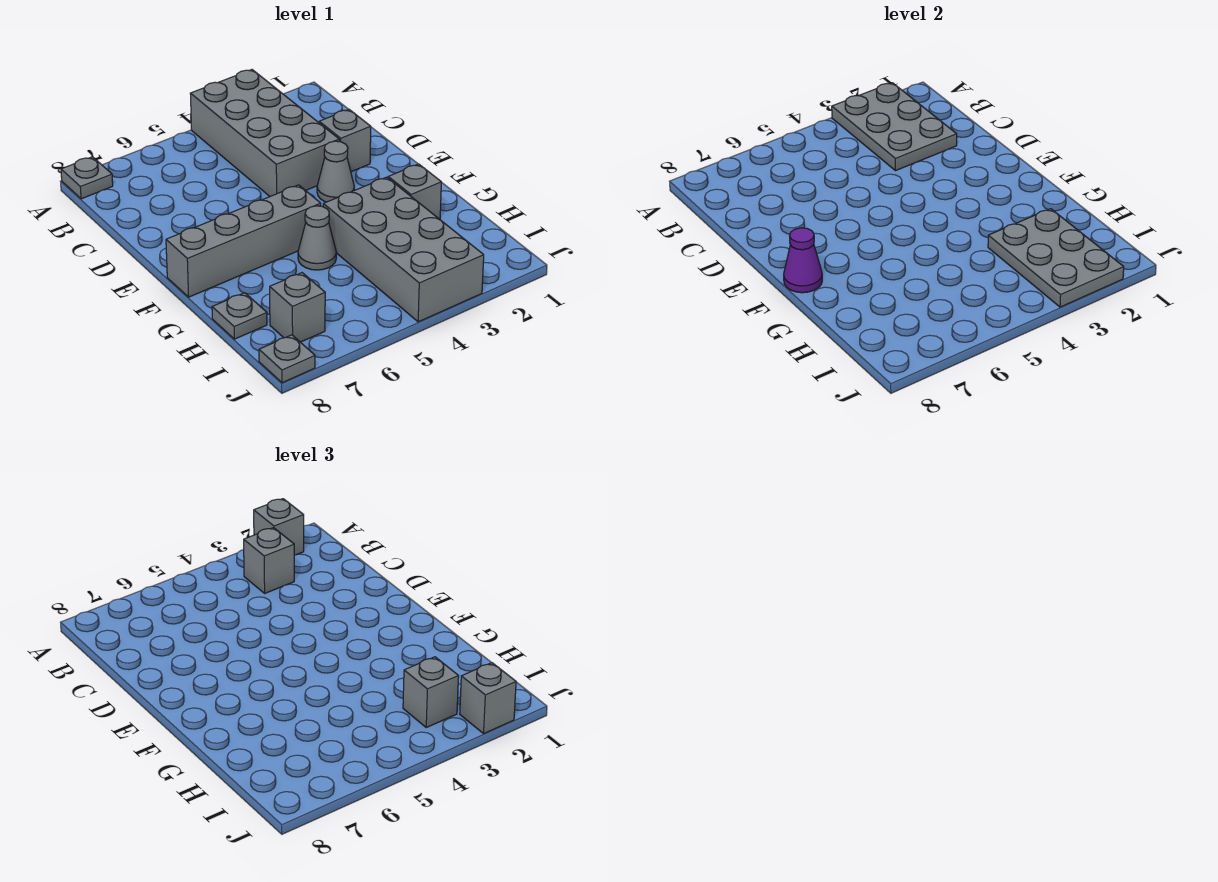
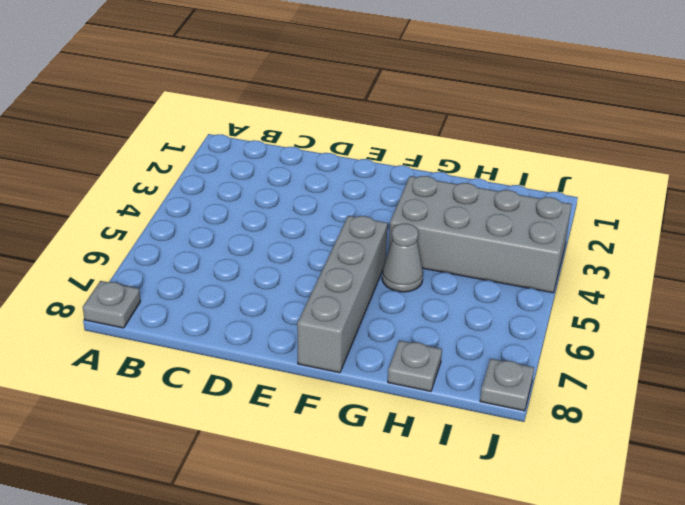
none -> grey brick A3:D4 level 1
none -> grey brick D2 level 1
none -> grey cone E3 level 1

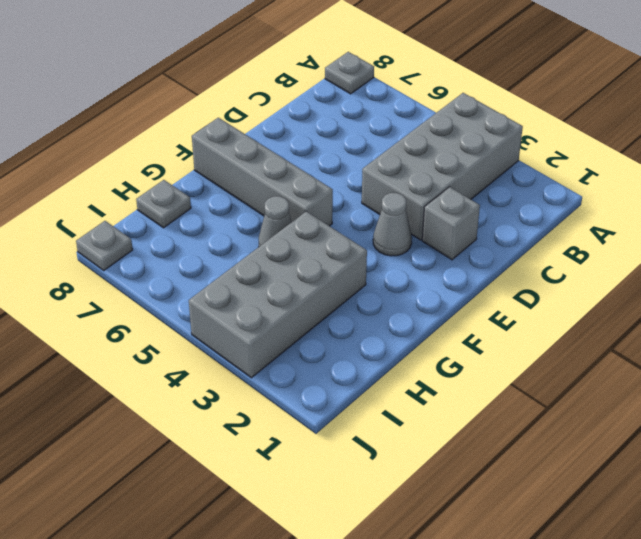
none -> grey brick G2 level 1
none -> grey brick I7 level 1
none -> grey plate A2:C3 level 2

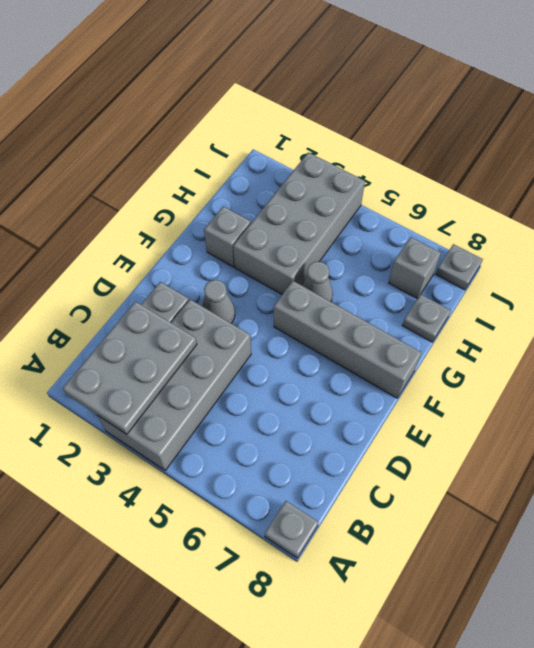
none -> purple cone F8 level 2
none -> grey plate H2:J3 level 2
none -> grey brick A2 level 3

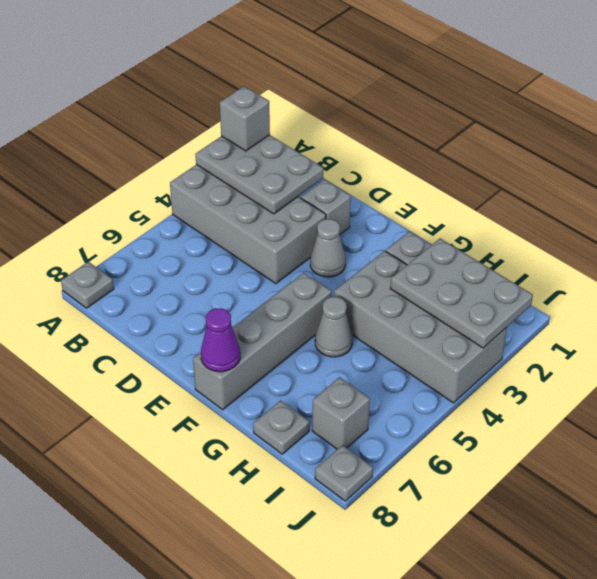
none -> grey brick B3 level 3
none -> grey brick I3 level 3
none -> grey brick J2 level 3

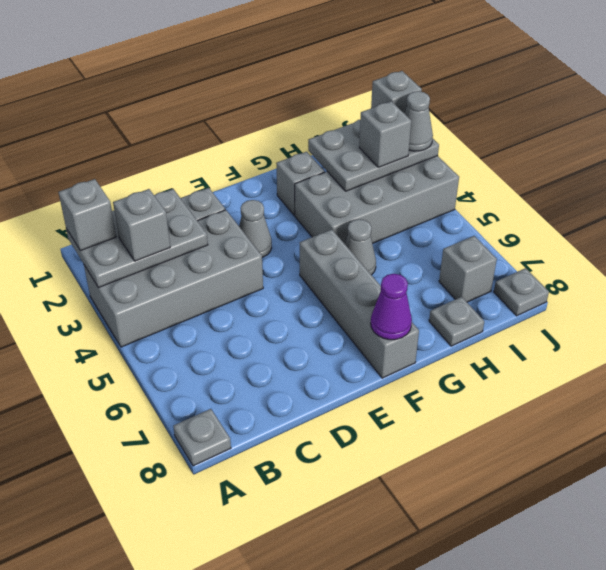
grey cone J3 level 3 -> none

